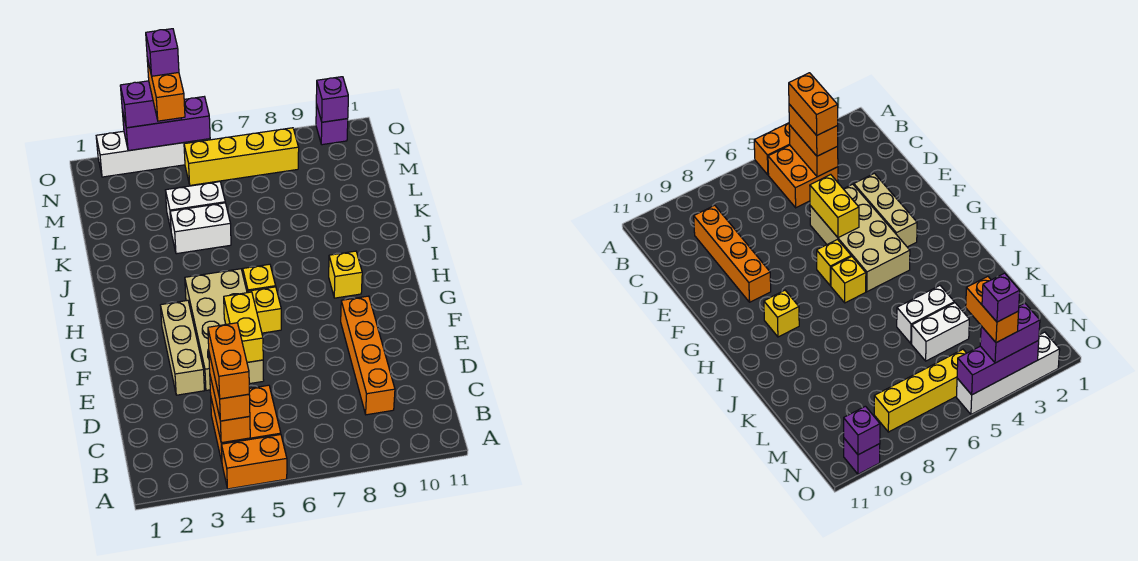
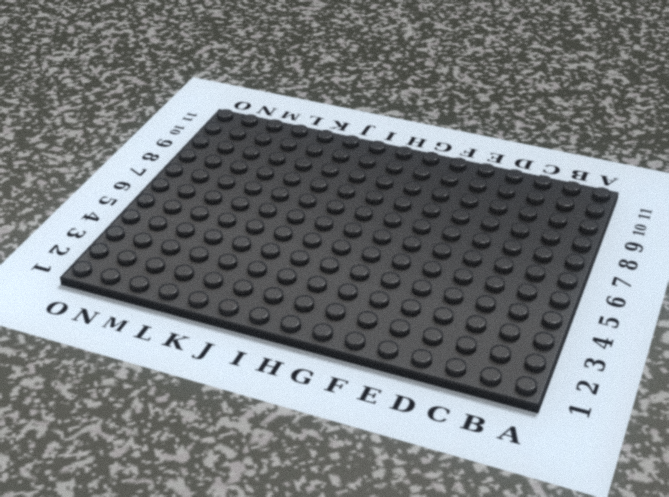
none -> orange brick A4:A5 level 1
none -> orange brick B4:C5 level 1
none -> orange brick C9:F9 level 1

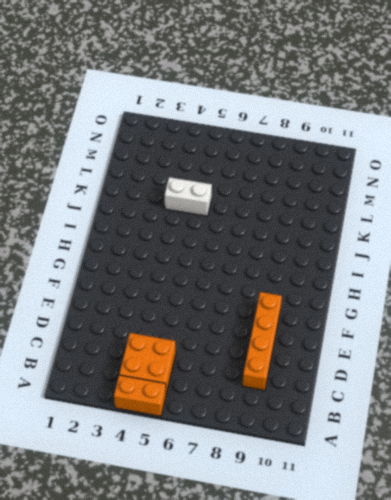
none -> tan brick E3:G3 level 1
none -> tan brick E4:H5 level 1
none -> yellow brick G6 level 1

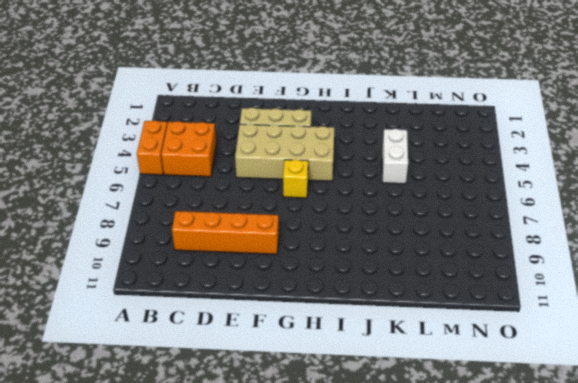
none -> yellow brick H6 level 1
none -> yellow brick H9 level 1
none -> white brick L4:L5 level 1

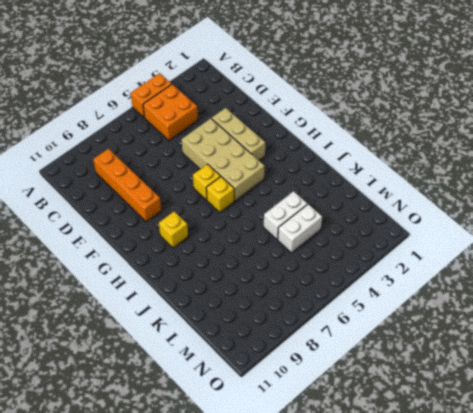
none -> yellow brick N5:N8 level 1
none -> white brick O2:O5 level 1
none -> purple brick O10 level 1

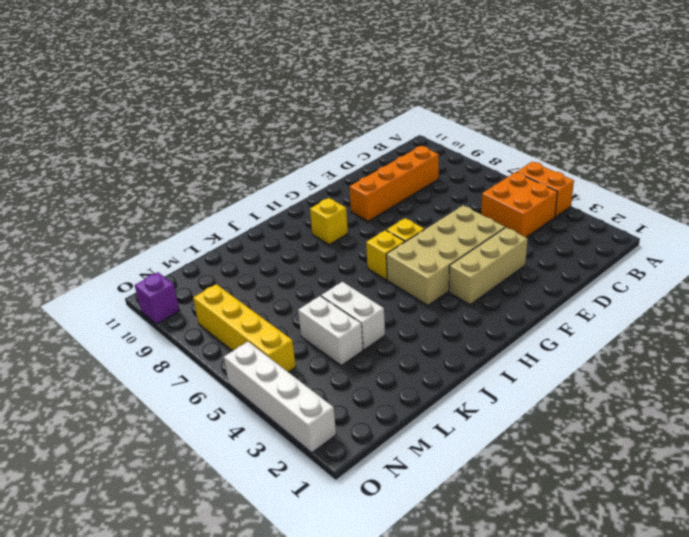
none -> orange brick B4:C4 level 2
none -> yellow brick E5:F5 level 2
none -> purple brick O3:O5 level 2

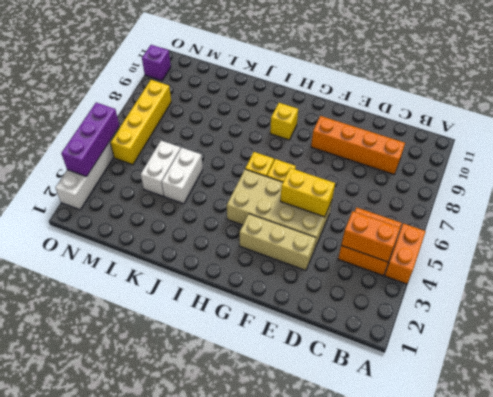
none -> purple brick O10 level 2
none -> orange brick B4:C4 level 3
none -> purple brick O3:O4 level 3

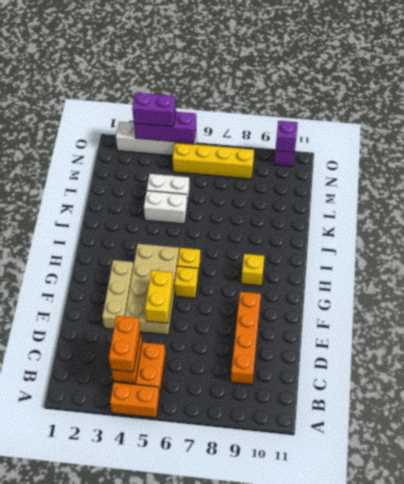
none -> orange brick B4:C4 level 4
none -> orange brick N4:O4 level 4
none -> purple brick O4 level 5

